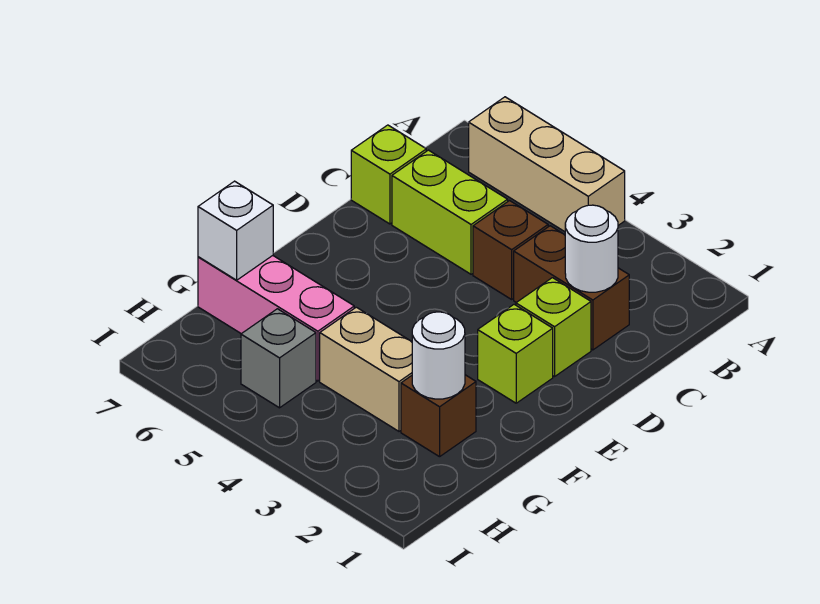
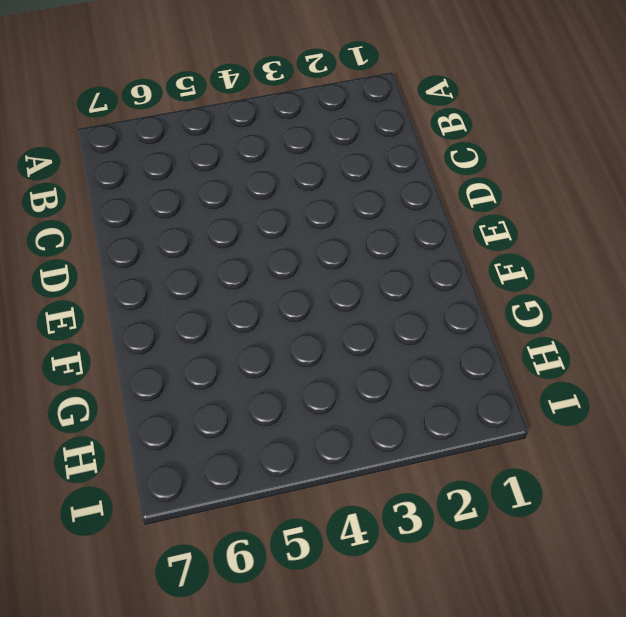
none -> tan brick A4:A6 level 1
none -> brown brick C2:C3 level 1
none -> brown brick C4 level 1

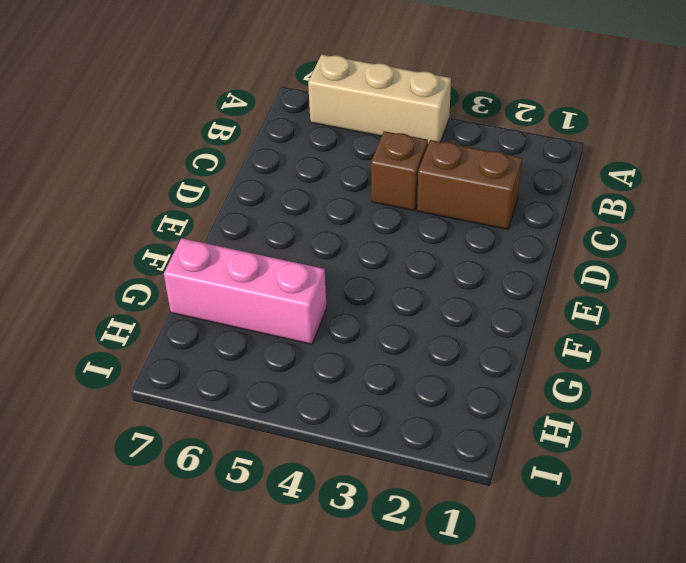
none -> lime brick C5:C6 level 1
none -> lime brick C7 level 1
none -> lime brick D2 level 1

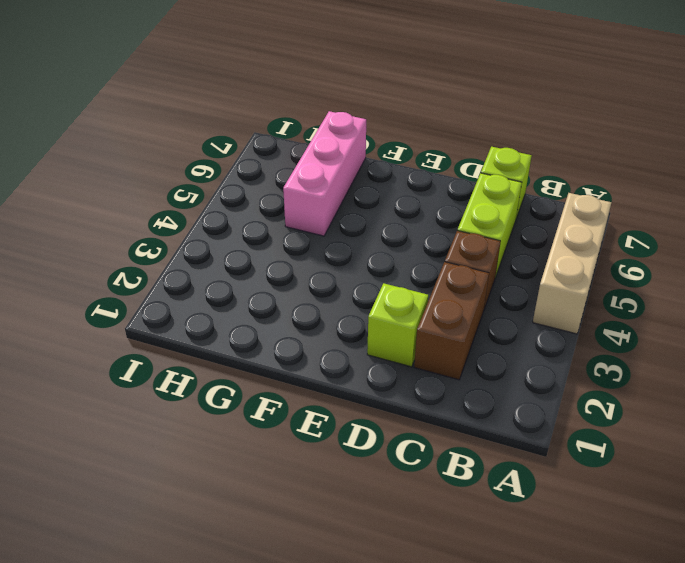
none -> lime brick E2 level 1
none -> brown brick G2 level 1
none -> tan brick G3:G4 level 1

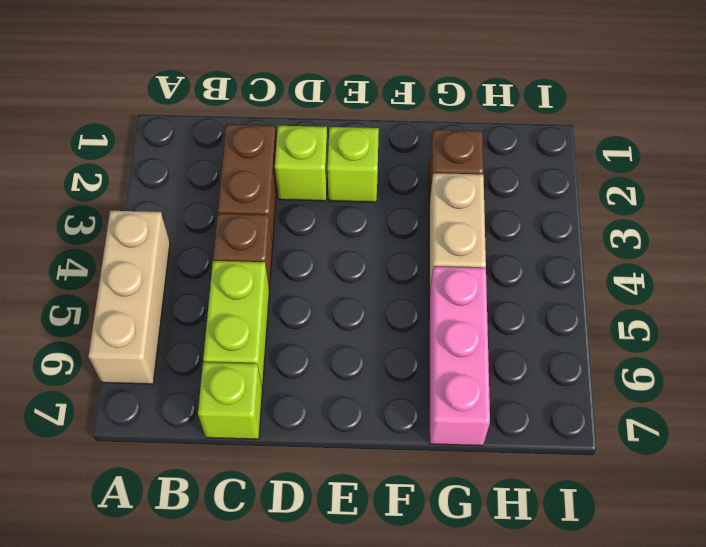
none -> grey brick H5 level 1
none -> white round brick C2 level 2
none -> white round brick G2 level 2

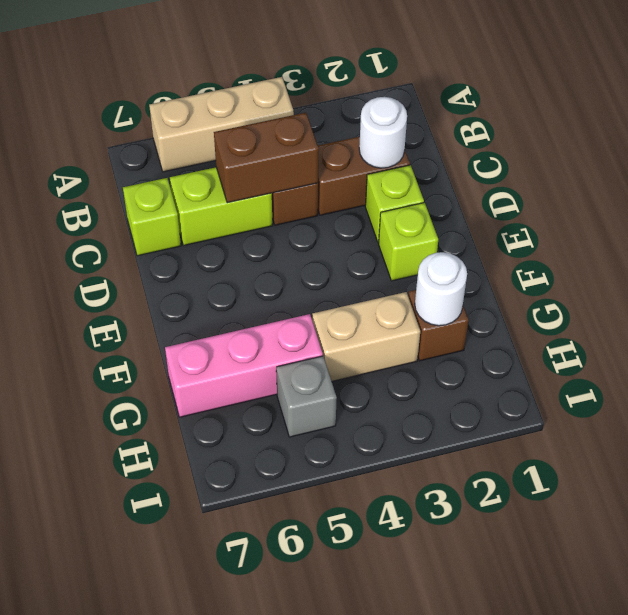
brown brick C4:C5 level 2 -> none
none -> white brick G7 level 2

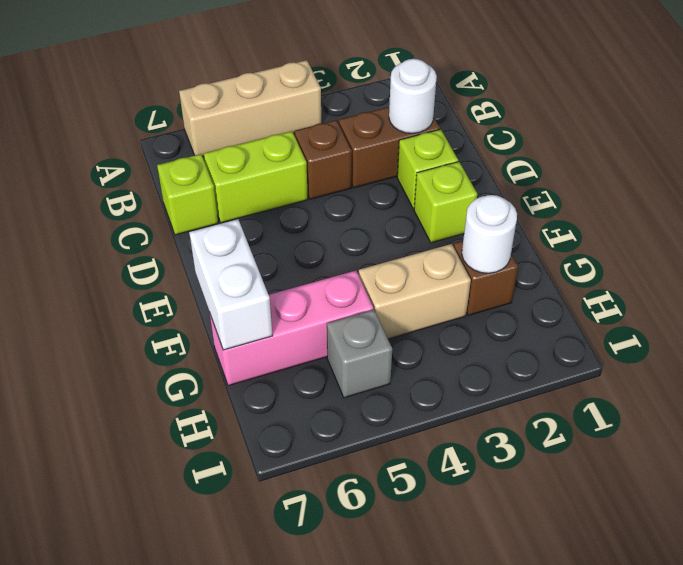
white brick F7:G7 level 2 -> white brick G7 level 2

